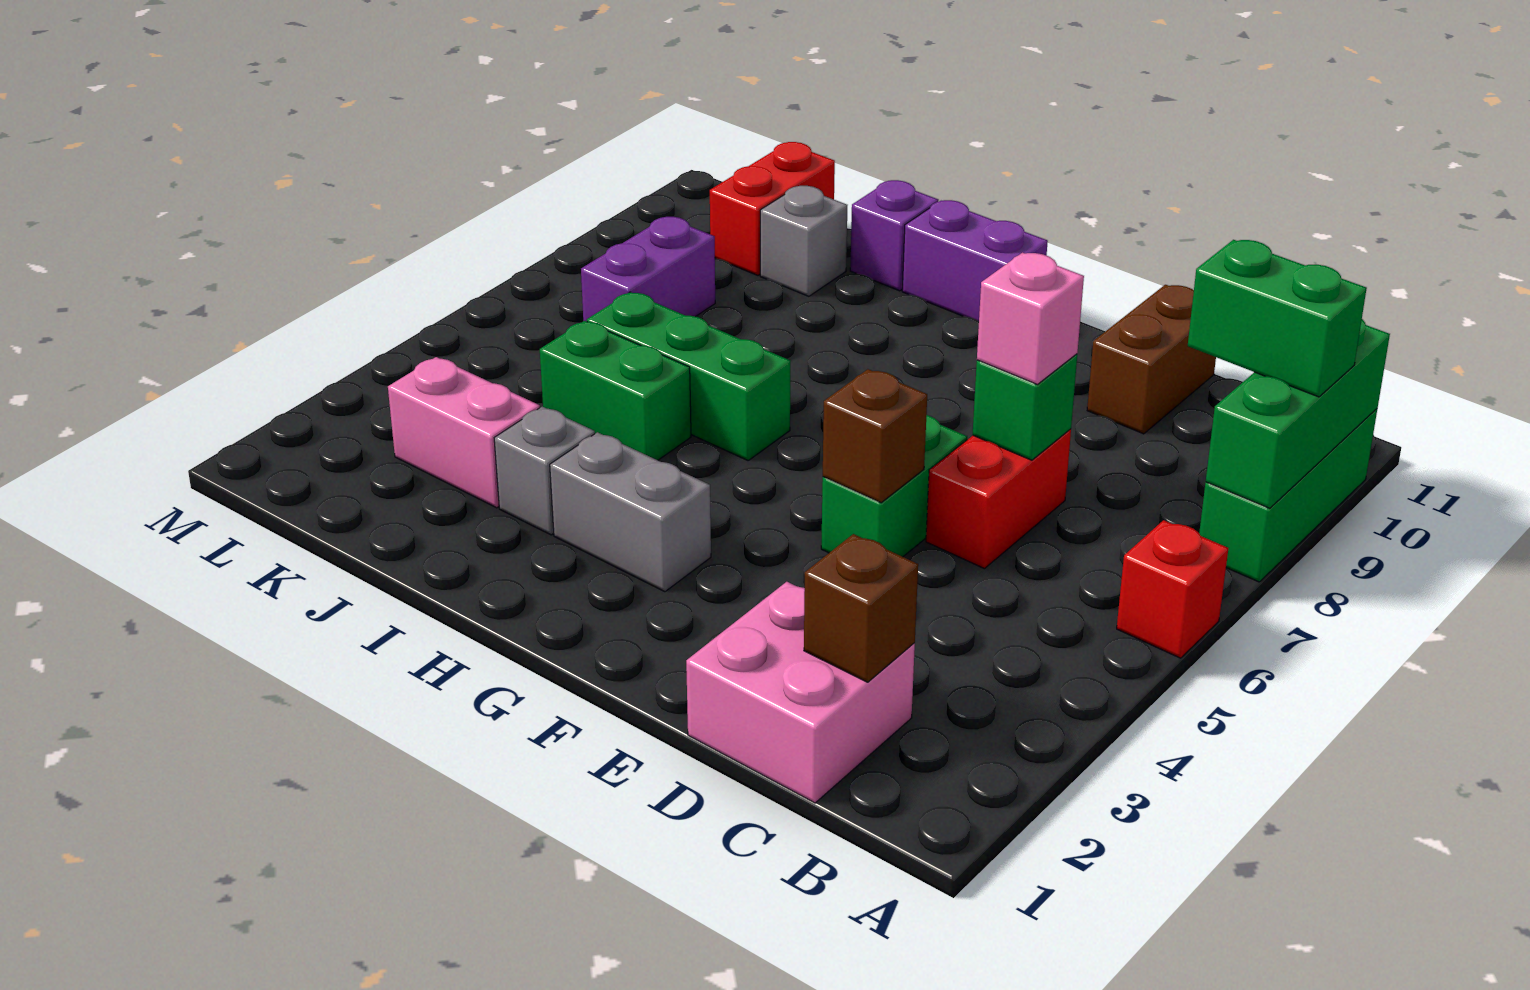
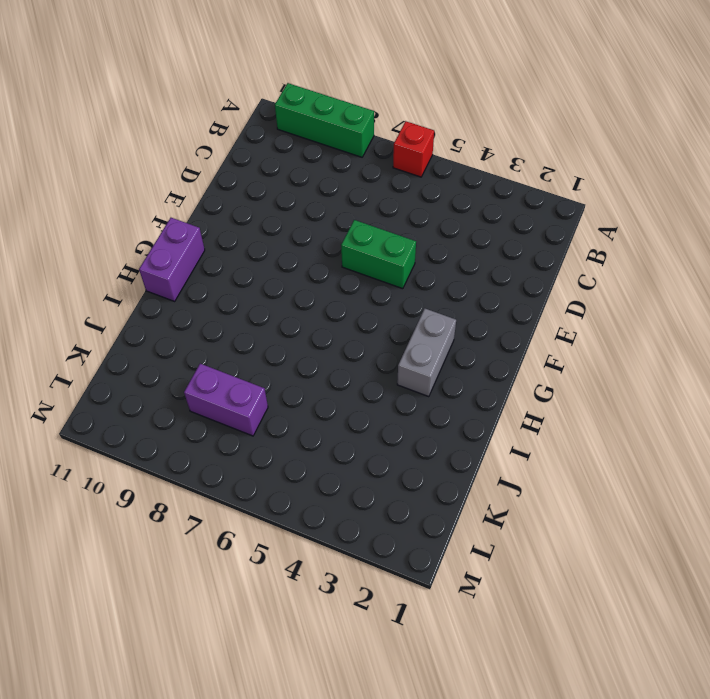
none -> pink brick C1:D2 level 1
none -> red brick D6:D7 level 1
none -> brown brick D10:D11 level 1

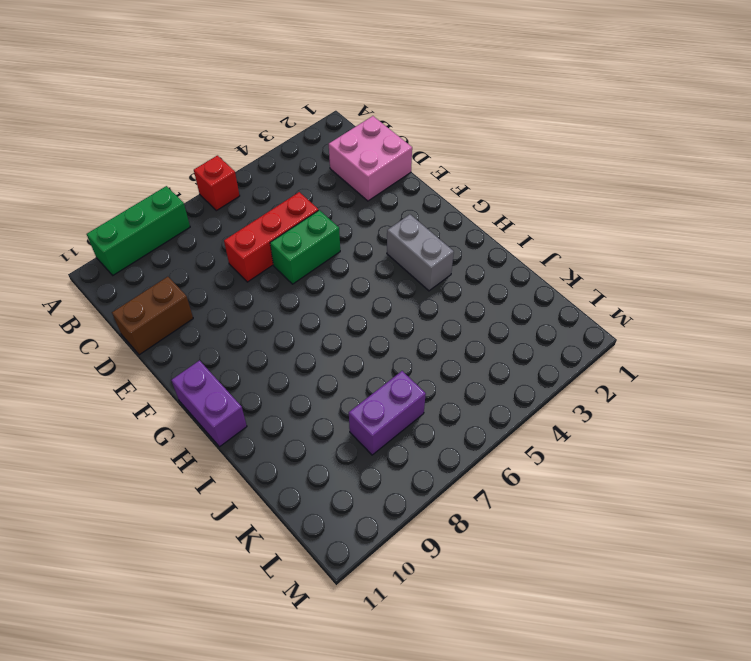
red brick D5:D7 level 1 -> red brick D6:D7 level 1
none -> green brick H6:J6 level 1
none -> grey brick I3 level 1
none -> green brick I5:J5 level 1

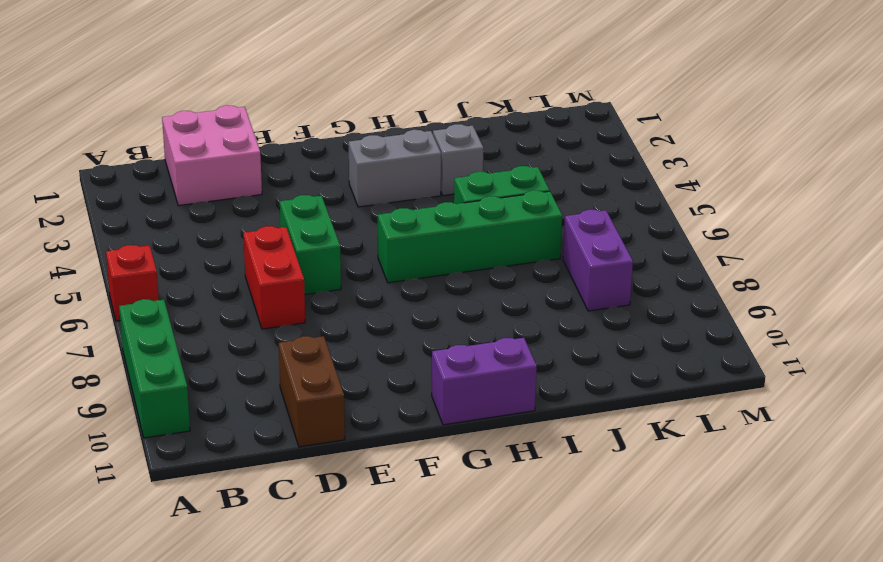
green brick G6:J6 level 1 -> green brick H6:J6 level 1
none -> purple brick I11 level 1
none -> pink brick J3:K3 level 1
none -> grey brick J10 level 1

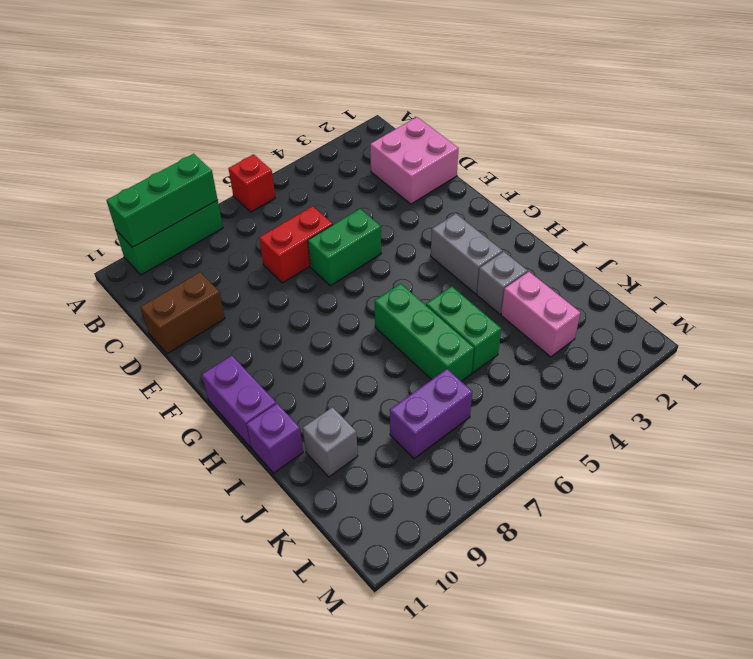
none -> red brick K10:K11 level 1
none -> brown brick C2 level 2
none -> green brick D7 level 2

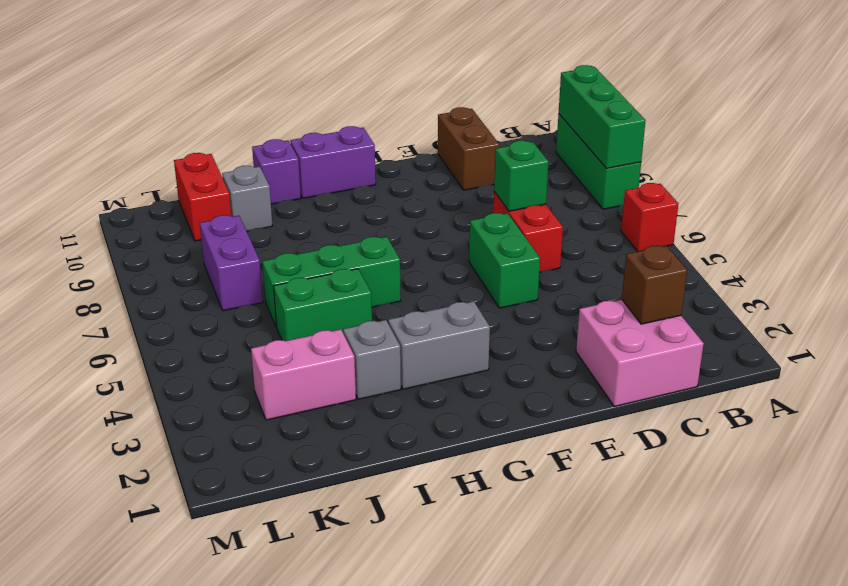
none -> brown brick E5 level 2
none -> green brick A9:B9 level 3
none -> pink brick D7 level 3

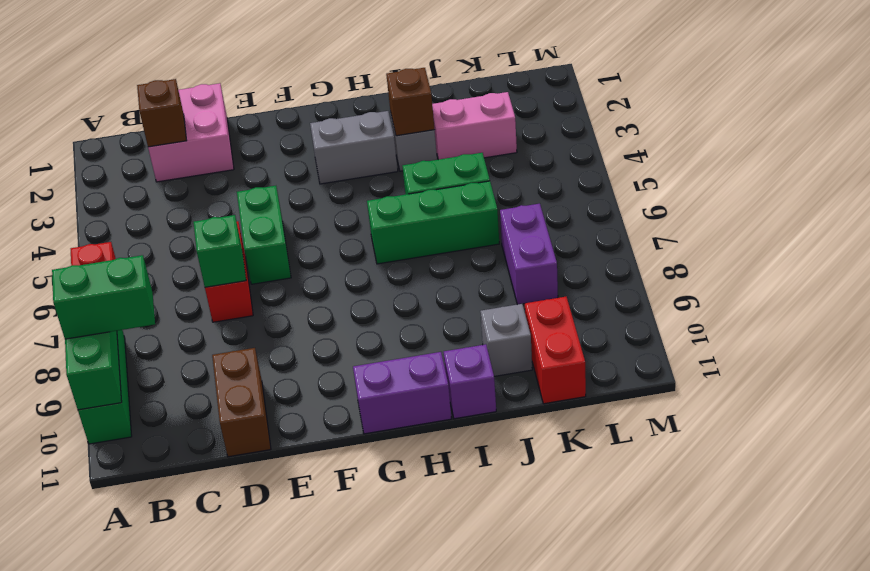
brown brick I3 level 2 -> brown brick E5 level 2
none -> pink brick D7 level 3

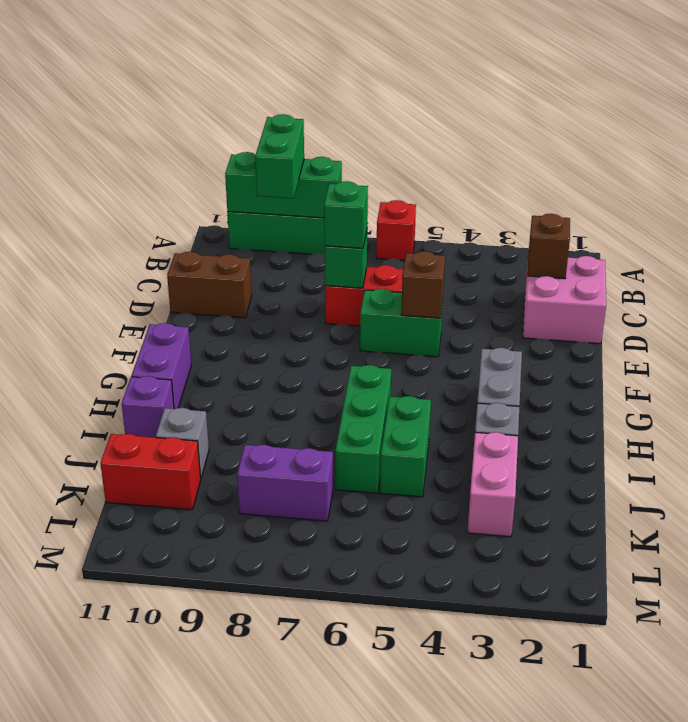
green brick D7 level 3 -> pink brick D7 level 3

